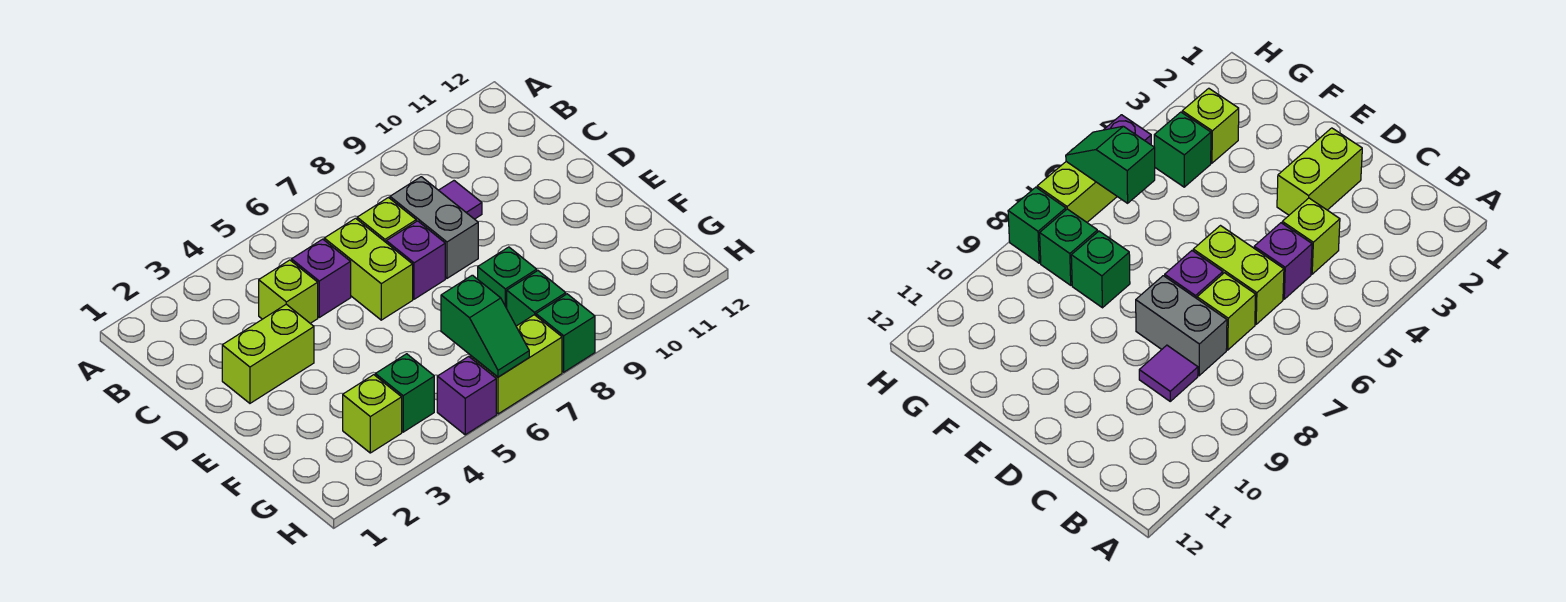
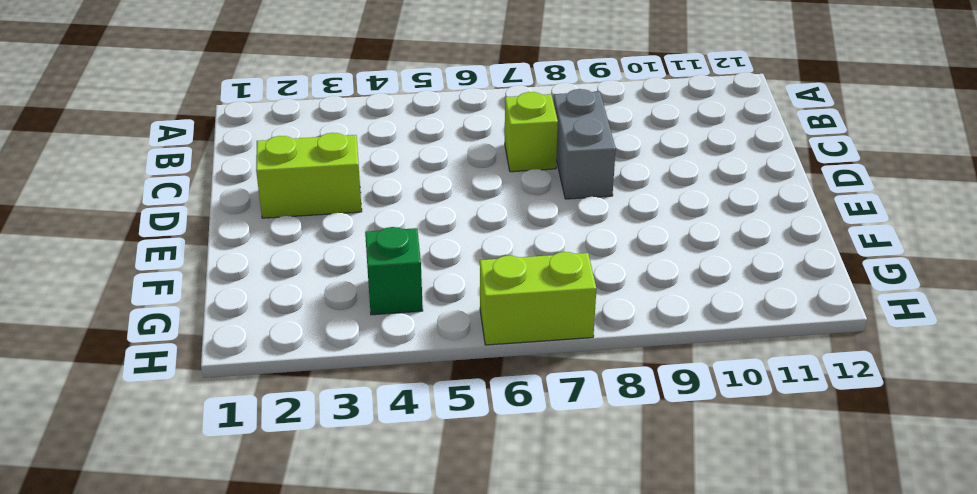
none -> lime brick C4 level 1
none -> purple brick C5 level 1
none -> lime brick C6:D6 level 1

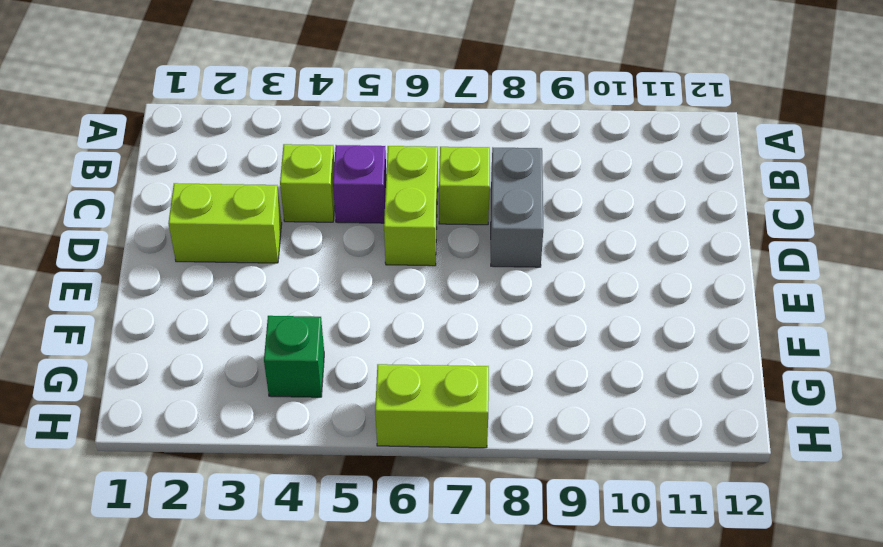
none -> purple tile C9 level 1
none -> purple brick D7 level 1
none -> green brick F8 level 1

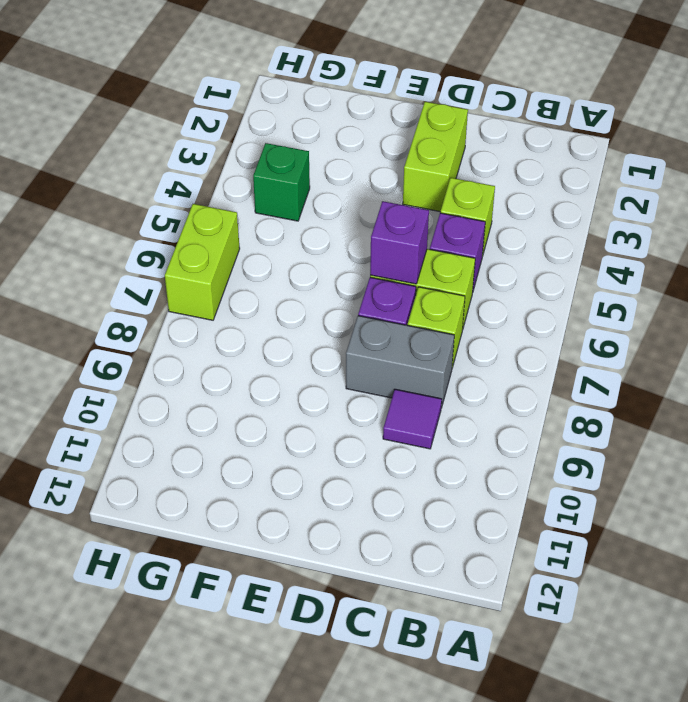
purple brick D6 level 2 -> purple brick H5 level 1
none -> green brick F8 level 1
none -> lime brick G3 level 1
none -> green brick G8 level 1

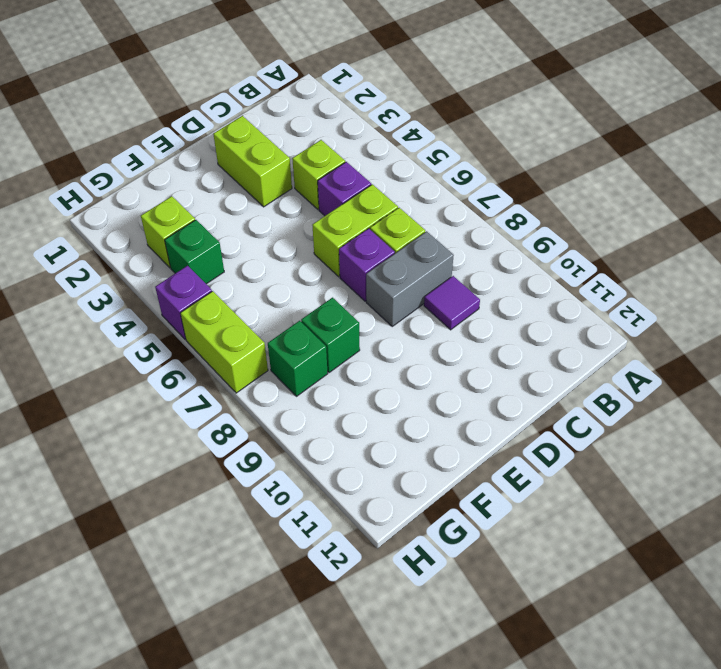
none -> green brick H8 level 1
none -> green slope G6:H6 level 2 top G

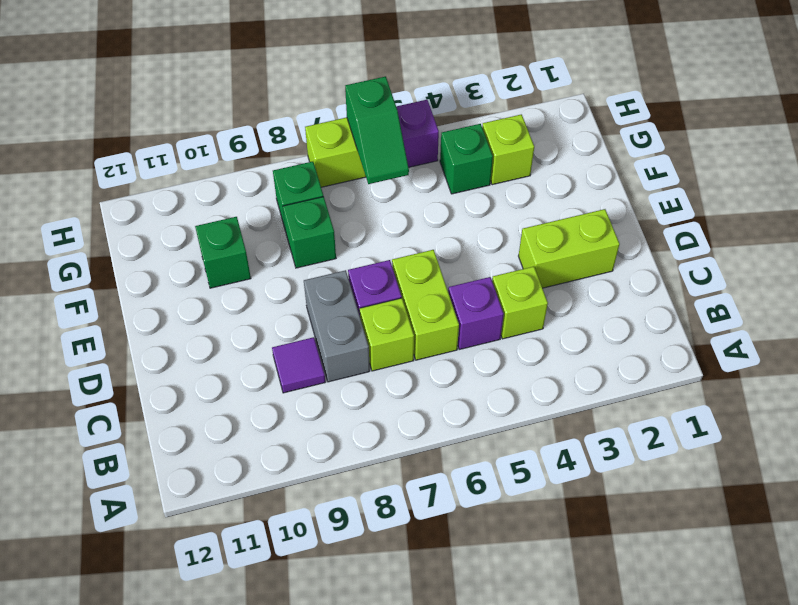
green brick F10 level 1 -> green brick H8 level 1
green slope G6:H6 level 2 top H -> green slope G6:H6 level 2 top G

